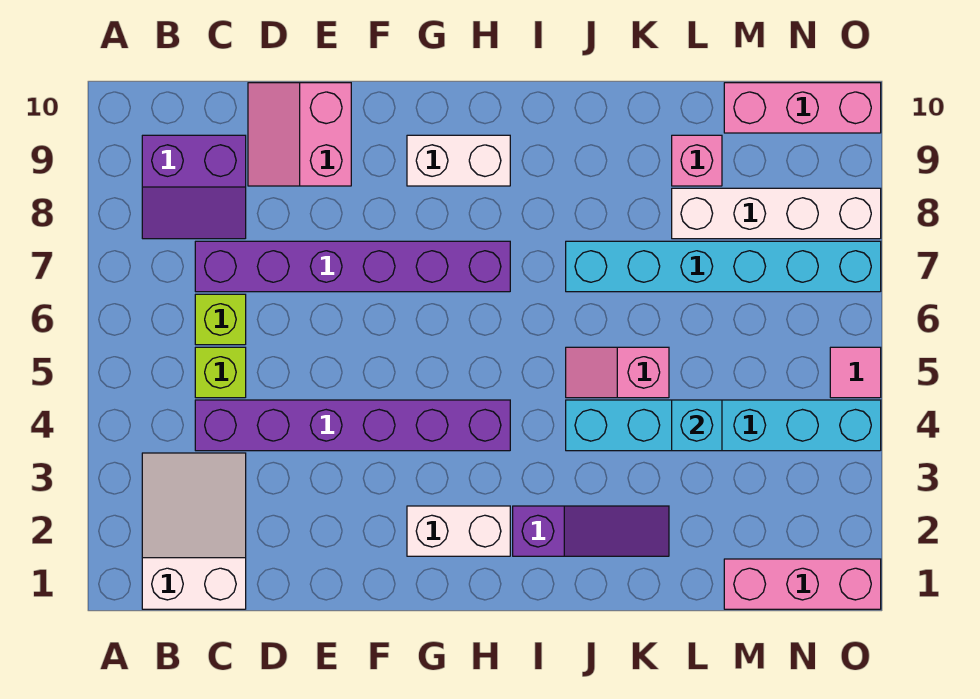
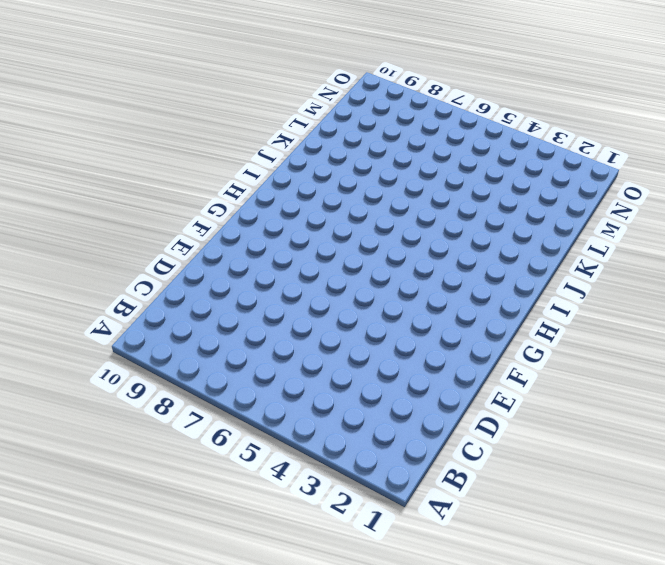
none -> white slope B1:C3 level 1 top 1
none -> purple slope B8:C9 level 1 top 9
none -> purple brick C4:H4 level 1

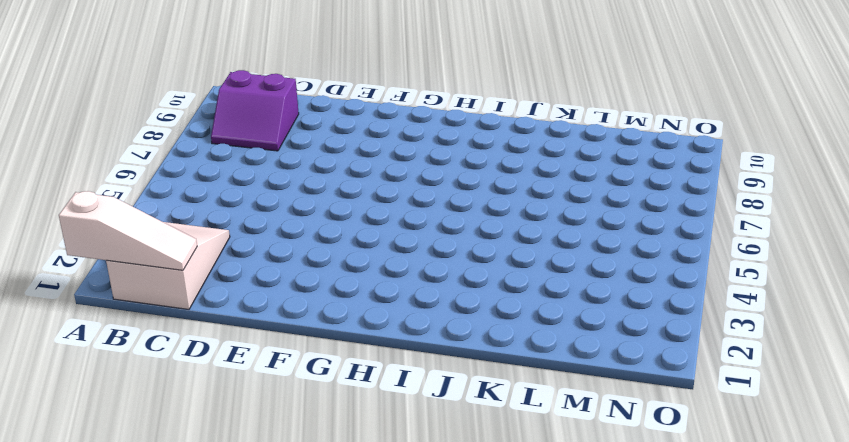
white slope A1:C1 level 2 top A -> none
none -> purple brick C4:H4 level 1
none -> lime brick C5 level 1
none -> lime brick C6 level 1

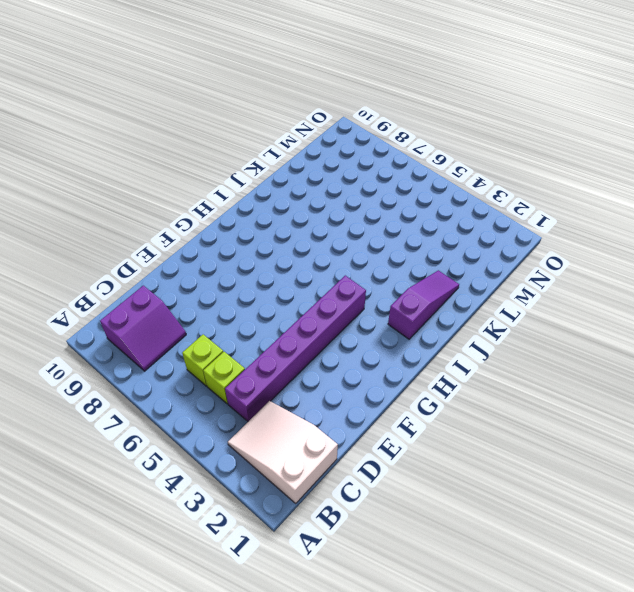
none -> purple brick C7:H7 level 1
none -> pink slope D9:E10 level 1 top E
none -> white brick G2:H2 level 1

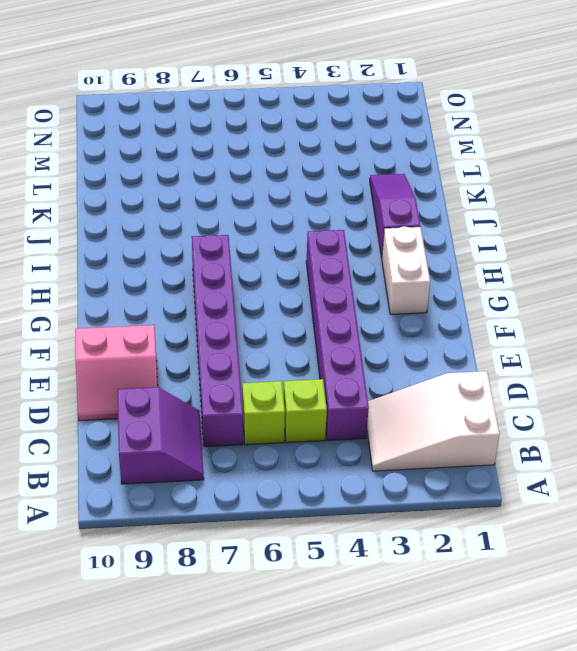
none -> white brick G9:H9 level 1
none -> cyan brick J4:O4 level 1
none -> pink slope J5:K5 level 1 top K

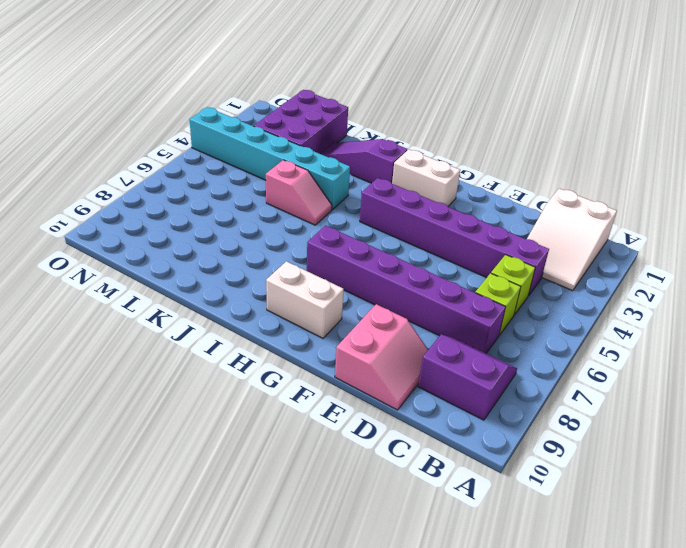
purple brick L1:M3 level 1 -> pink brick M1:O1 level 1
none -> cyan brick J7:O7 level 1
none -> white brick L8:O8 level 1
none -> pink brick L9 level 1

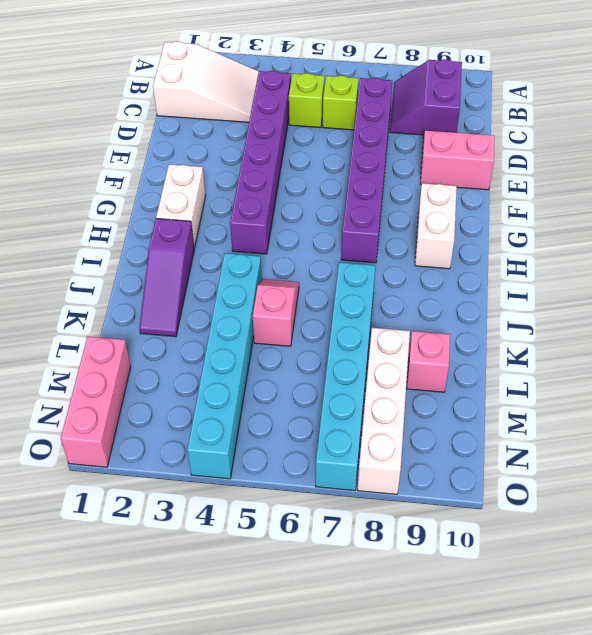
none -> pink brick M10:O10 level 1
none -> pink tile O5 level 1
none -> cyan brick L4 level 2

